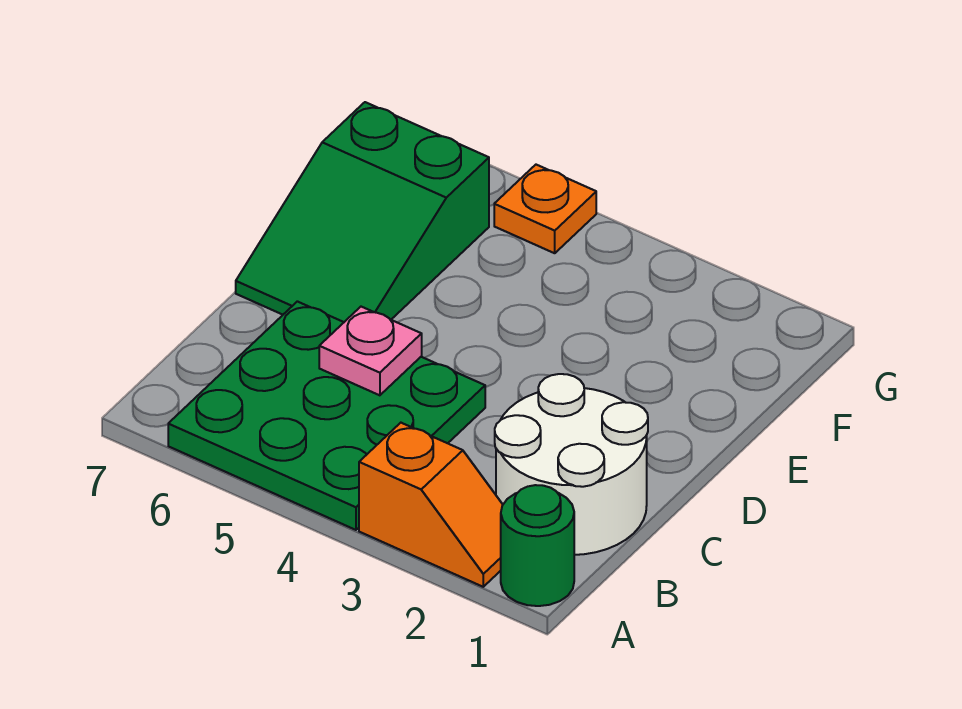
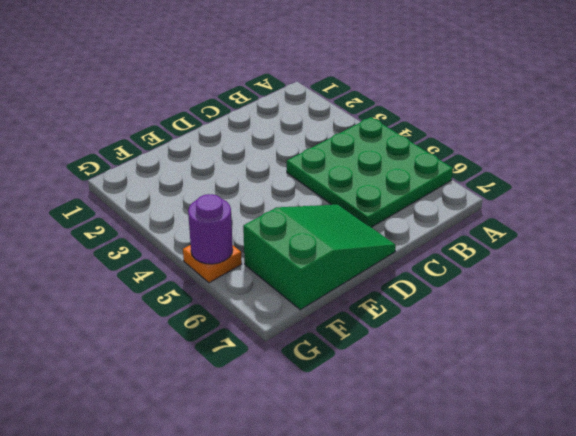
purple round brick G5 level 2 -> none
none -> green round brick A1 level 1
none -> orange slope A2:A3 level 1 top 3

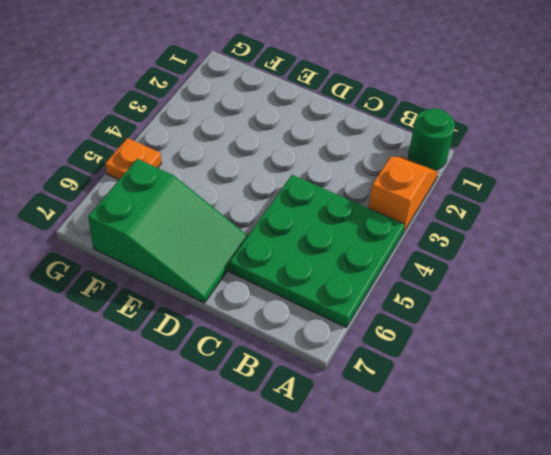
none -> white round brick B1:C2 level 1
none -> pink plate C5 level 2

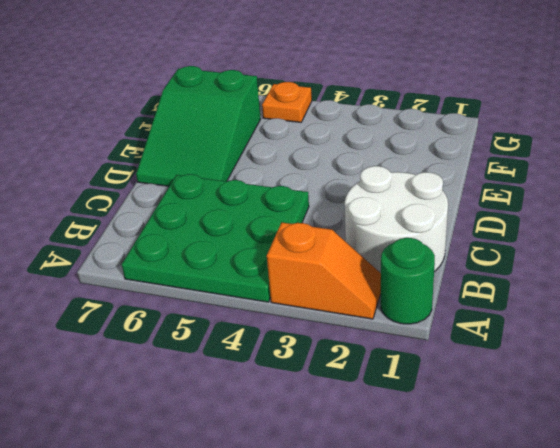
none -> pink plate C5 level 2

